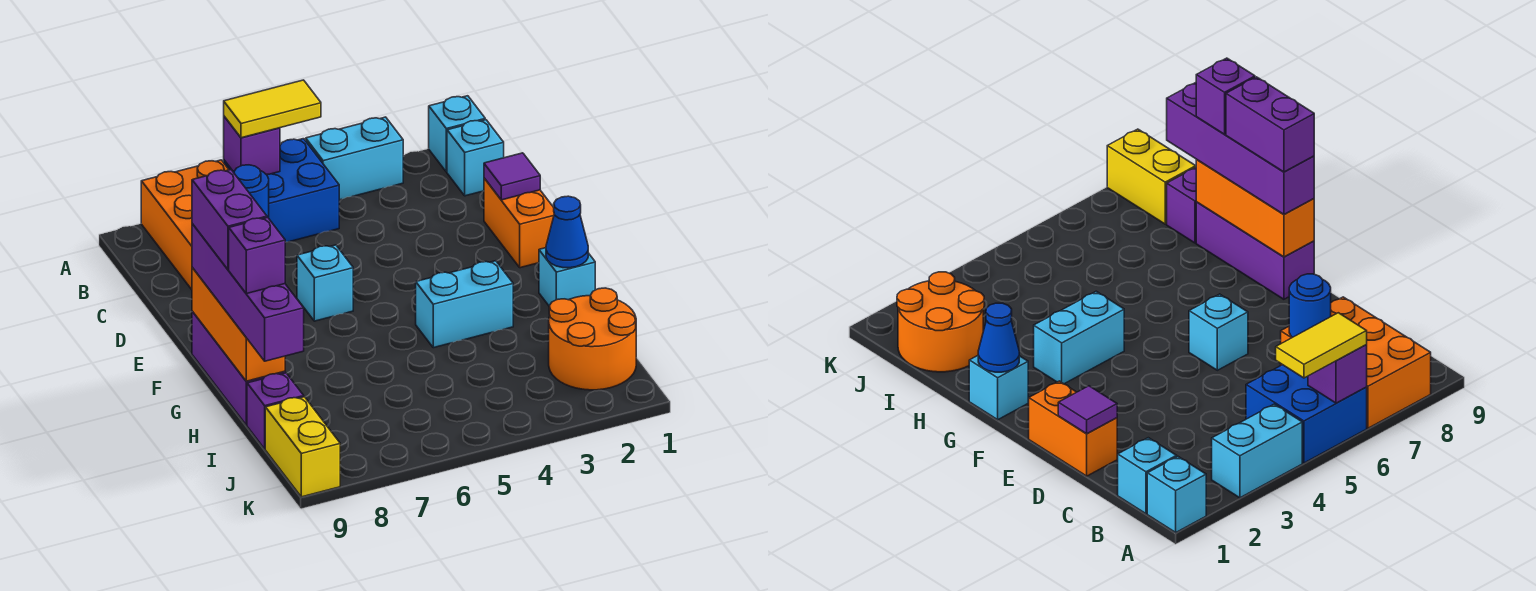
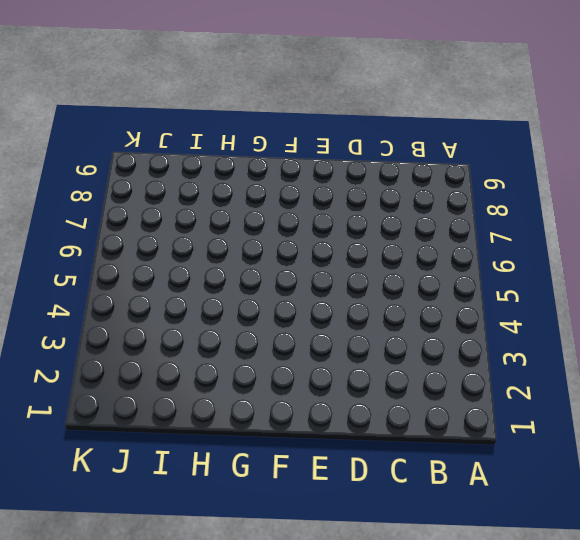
none -> cyan brick A1 level 1
none -> cyan brick A3:A4 level 1
none -> blue brick A5:B6 level 1

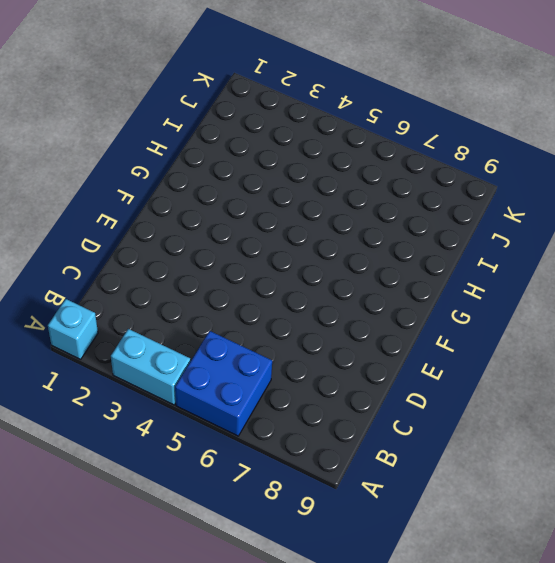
none -> orange brick A7:C8 level 1
none -> cyan brick B1 level 1
none -> orange brick D1:E1 level 1

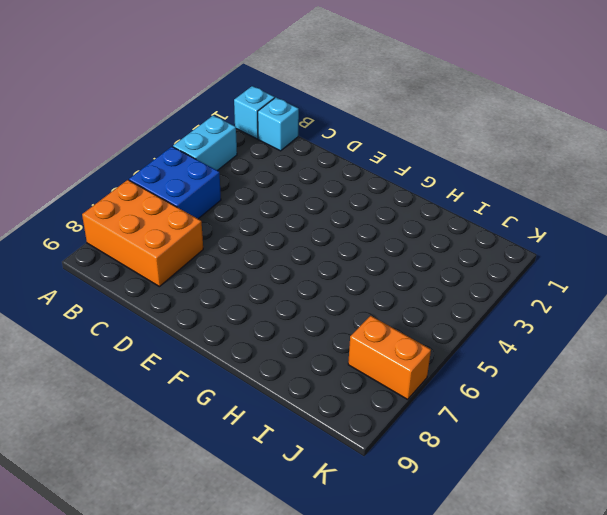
orange brick J7:K7 level 1 -> orange brick D1:E1 level 1
none -> cyan brick E6 level 1
none -> purple brick F9:H9 level 1
none -> cyan brick G1 level 1

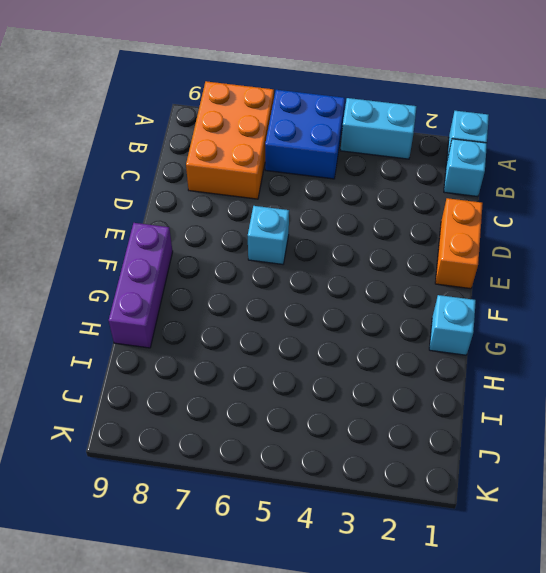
none -> cyan brick G3:G4 level 1
none -> orange round brick I1:J2 level 1
none -> purple brick I9 level 1

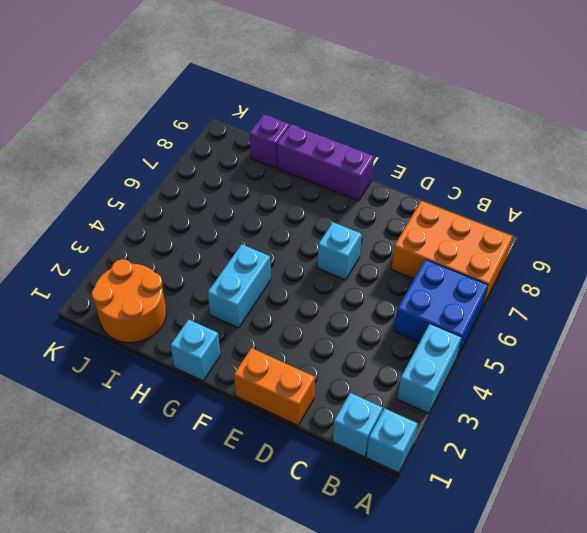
none -> yellow brick J9:K9 level 1
none -> purple brick A6 level 2
none -> blue round brick C7 level 2

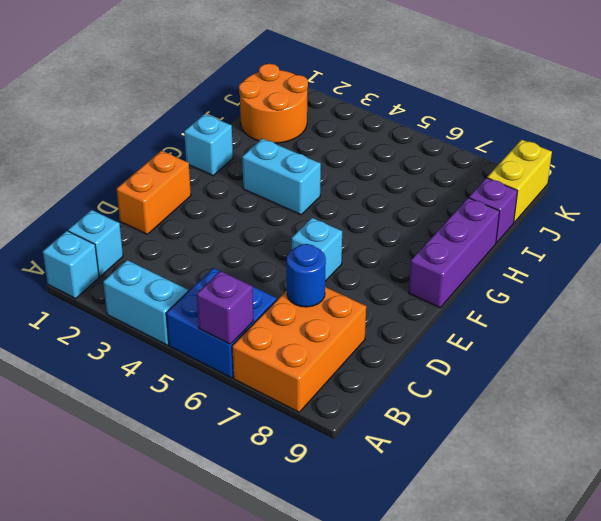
none -> purple tile D1 level 2
none -> orange brick F9:H9 level 2
none -> blue cone G1 level 2

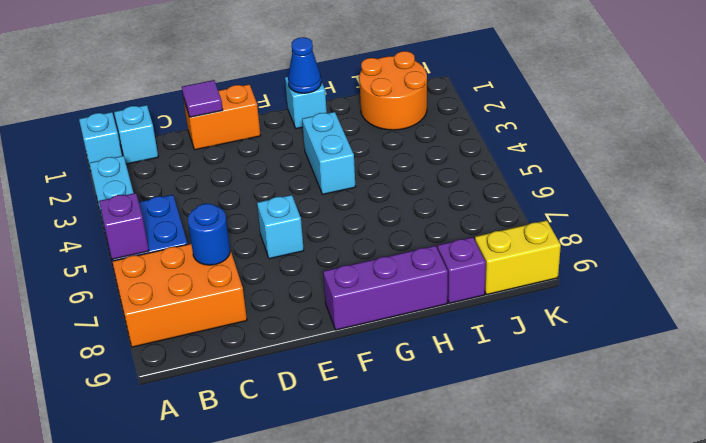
none -> orange brick F9:H9 level 2
none -> yellow tile A5:A6 level 3
none -> purple brick F9:I9 level 3

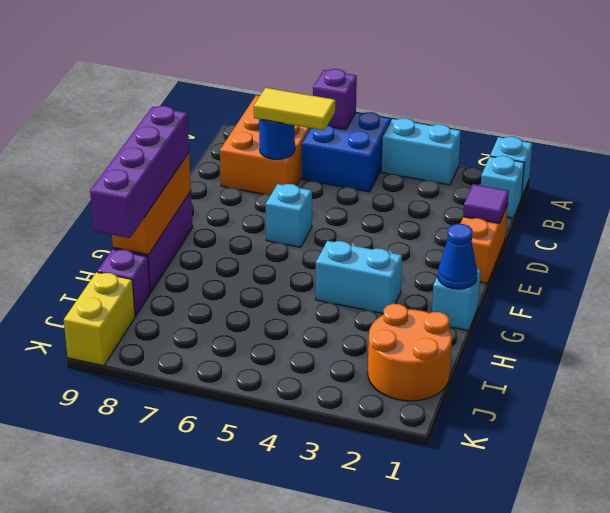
yellow tile C6:C7 level 3 -> yellow tile A5:A6 level 3
none -> purple brick F9:G9 level 4
none -> purple brick H9 level 4

